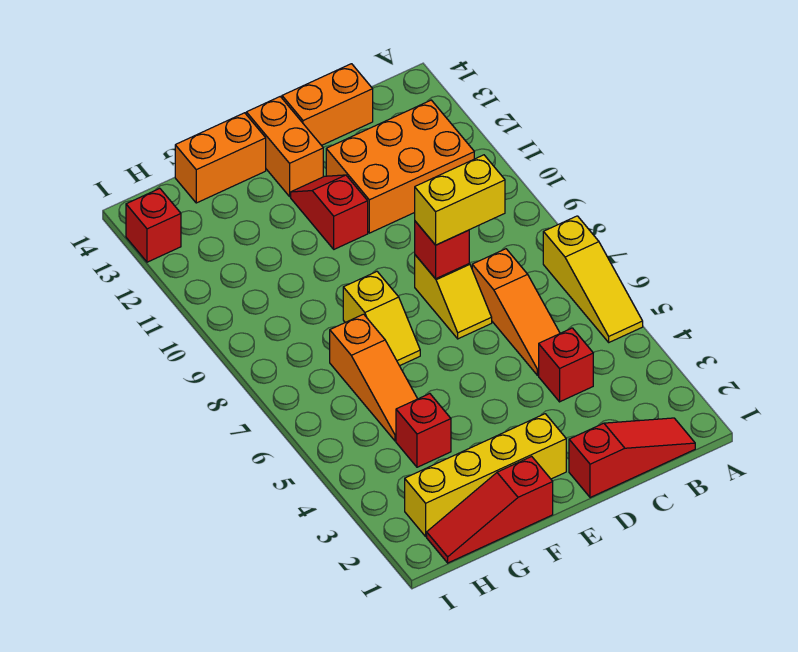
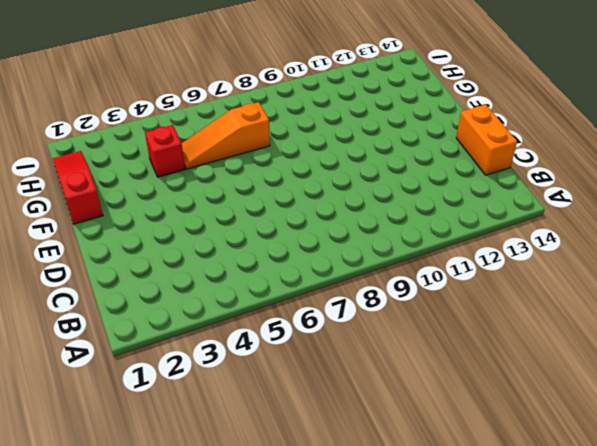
none -> yellow slope A5:A7 level 1 top 7
none -> red slope B1:D1 level 1 top D
none -> orange brick B11:D12 level 1

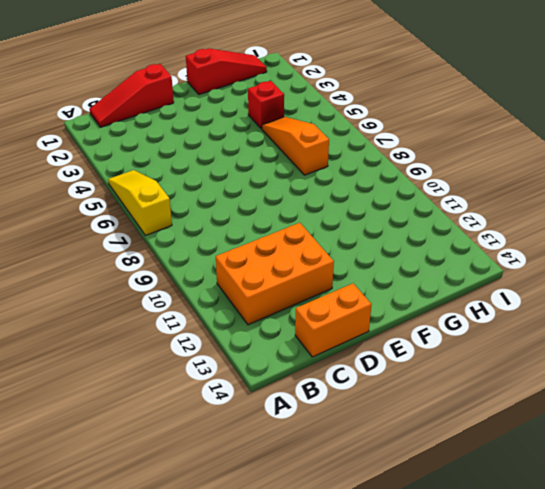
none -> red brick C4 level 1
none -> orange slope C5:C7 level 1 top 7
none -> yellow slope D7:D8 level 1 top 8

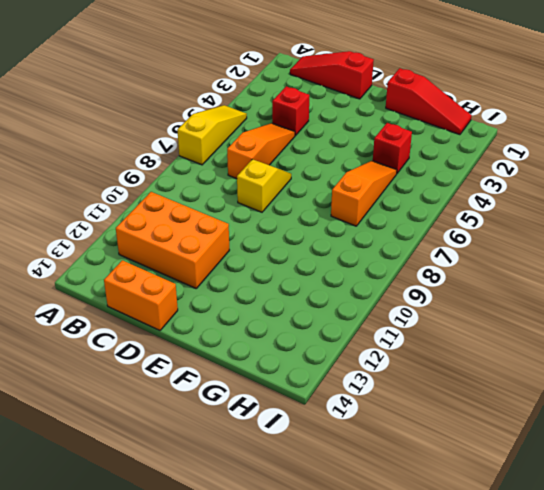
none -> yellow brick E2:H2 level 1
none -> red slope E11:E12 level 1 top 11
none -> orange brick E13:E14 level 1

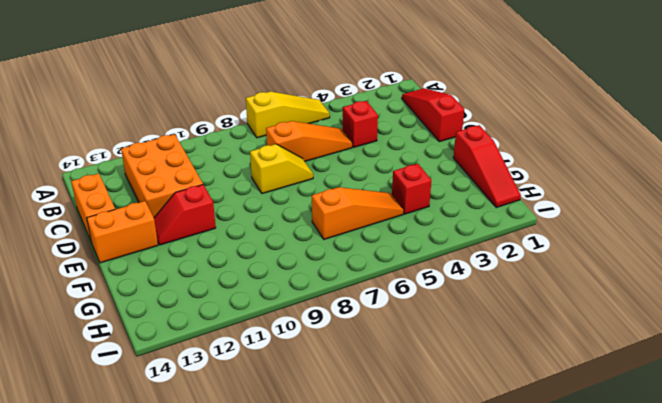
none -> yellow brick E2:H2 level 1
none -> yellow slope F7:F8 level 1 top 8
none -> orange brick F14:G14 level 1

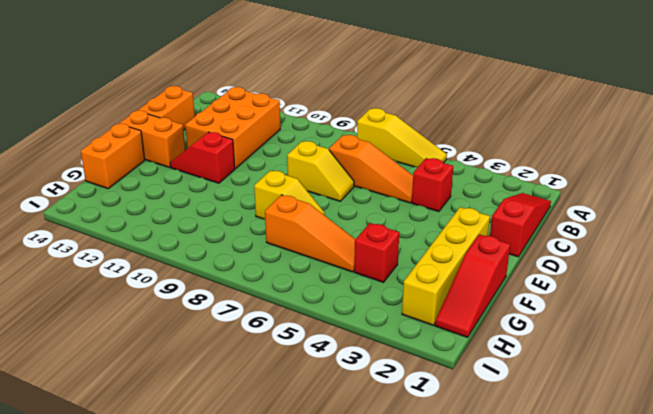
none -> red brick I13 level 1
none -> red brick D8 level 2
none -> yellow brick C8:D8 level 3

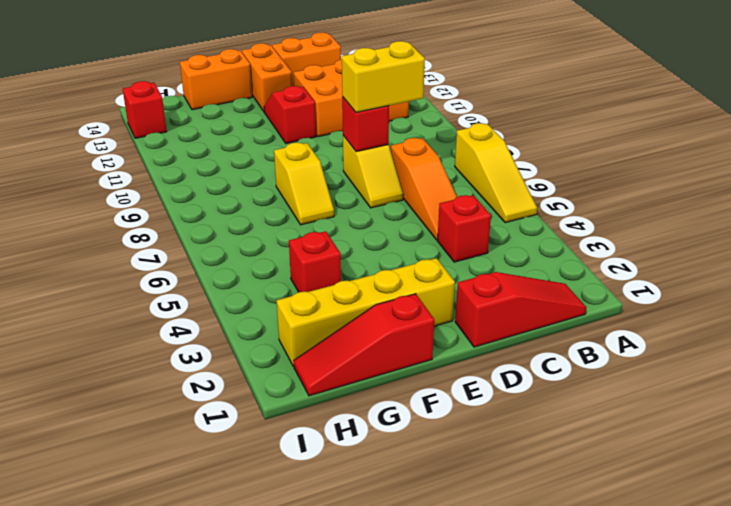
none -> orange slope G5:G7 level 1 top 7

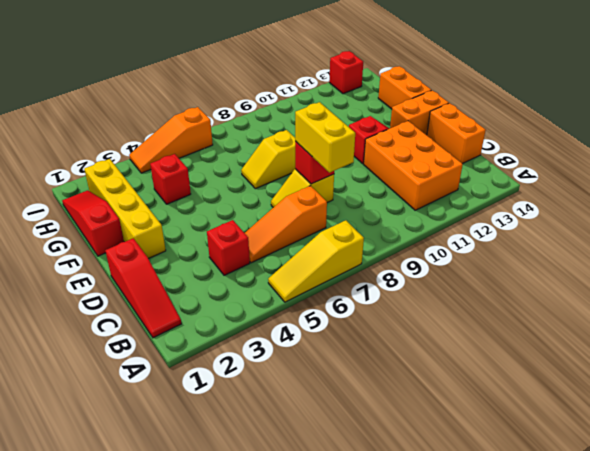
orange slope I4:I6 level 1 top 6 -> orange slope G5:G7 level 1 top 7

